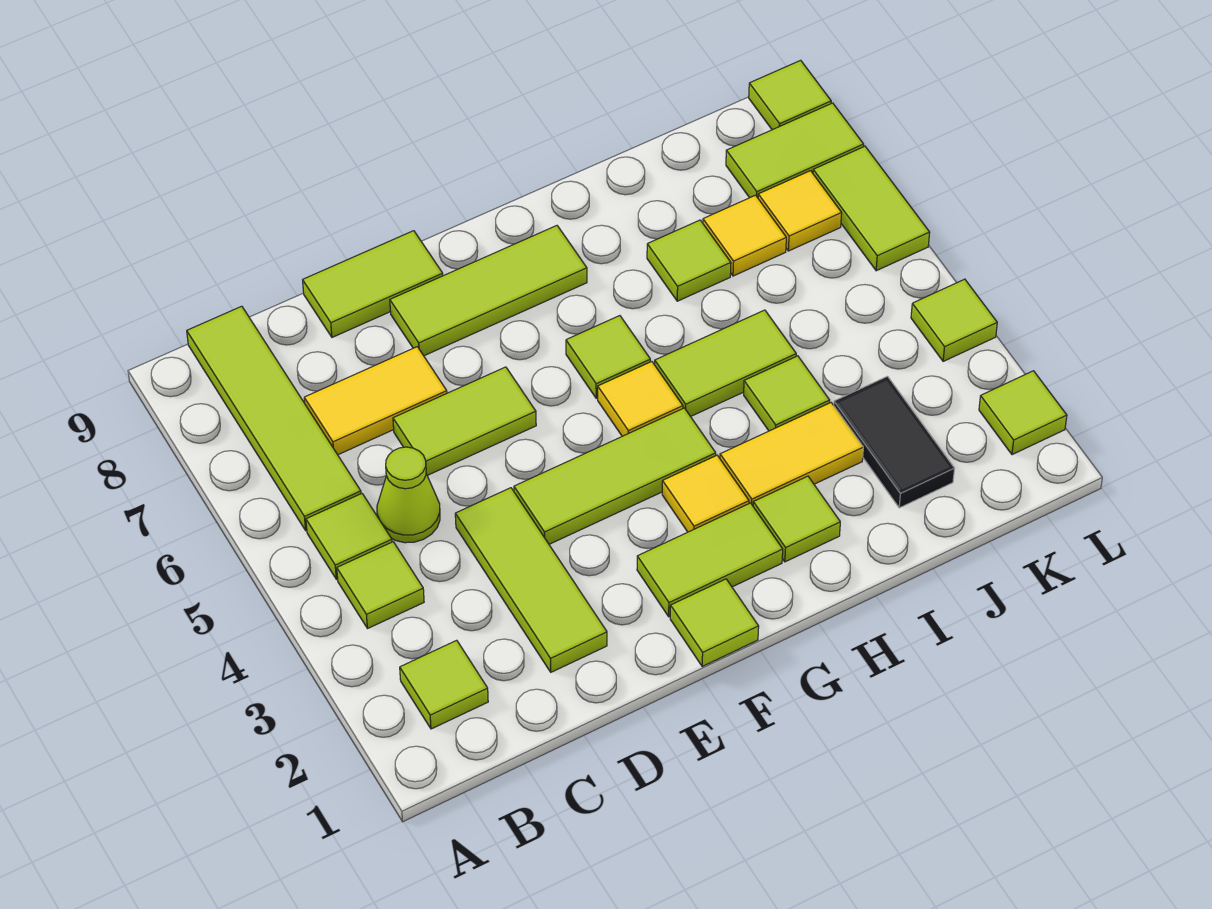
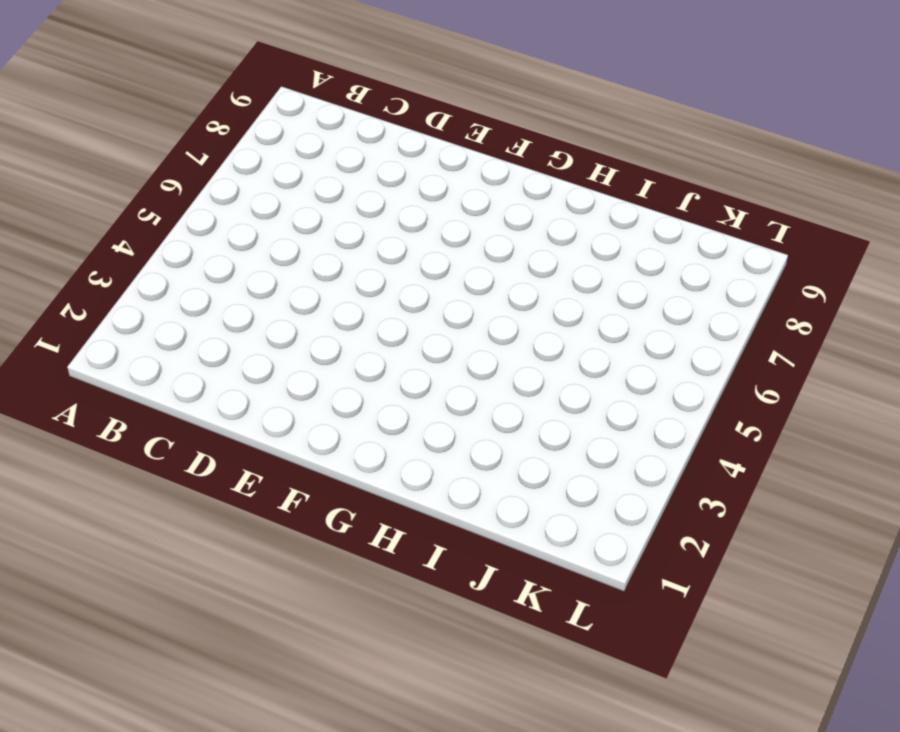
none -> lime tile B2 level 1
none -> lime tile B4 level 1
none -> lime tile B5 level 1

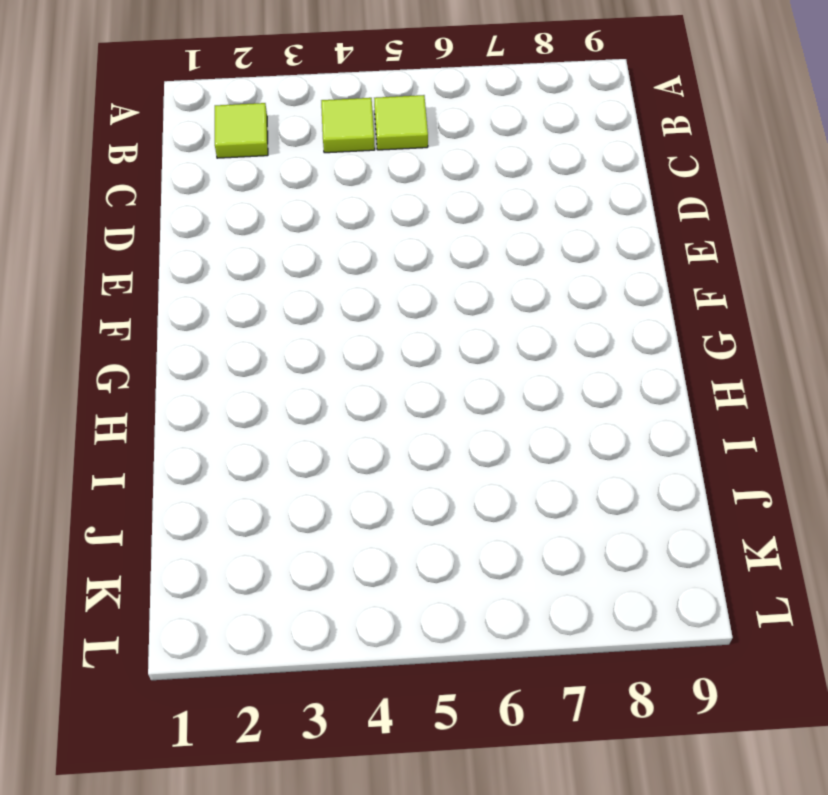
none -> lime tile B6:B9 level 1
none -> lime cone C5 level 1
none -> yellow tile C7:D7 level 1

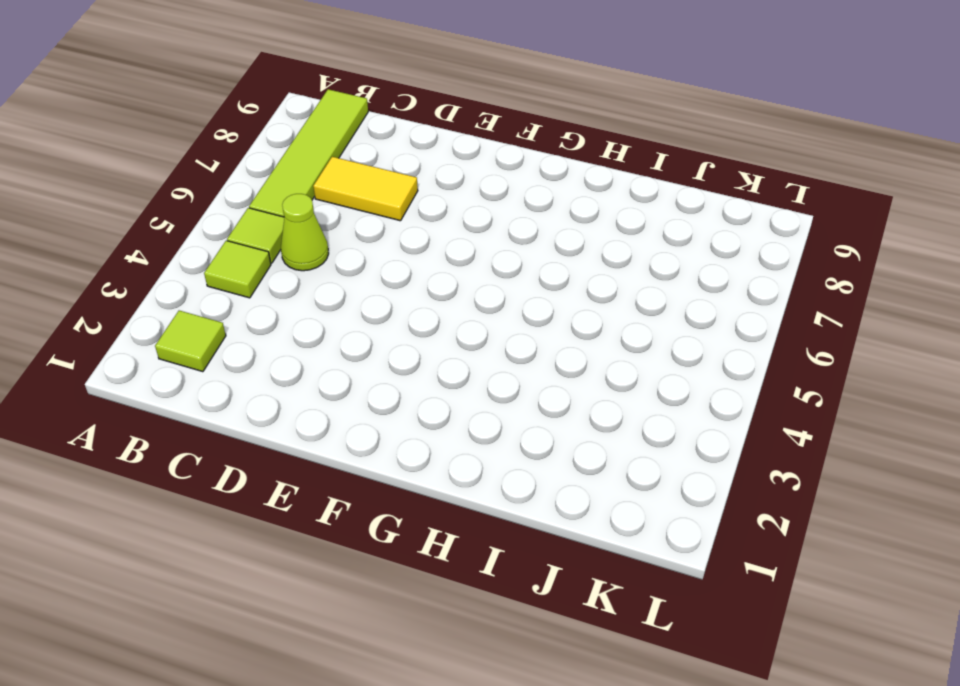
none -> lime tile D2:D4 level 1
none -> lime tile D6:E6 level 1
none -> lime tile D9:E9 level 1

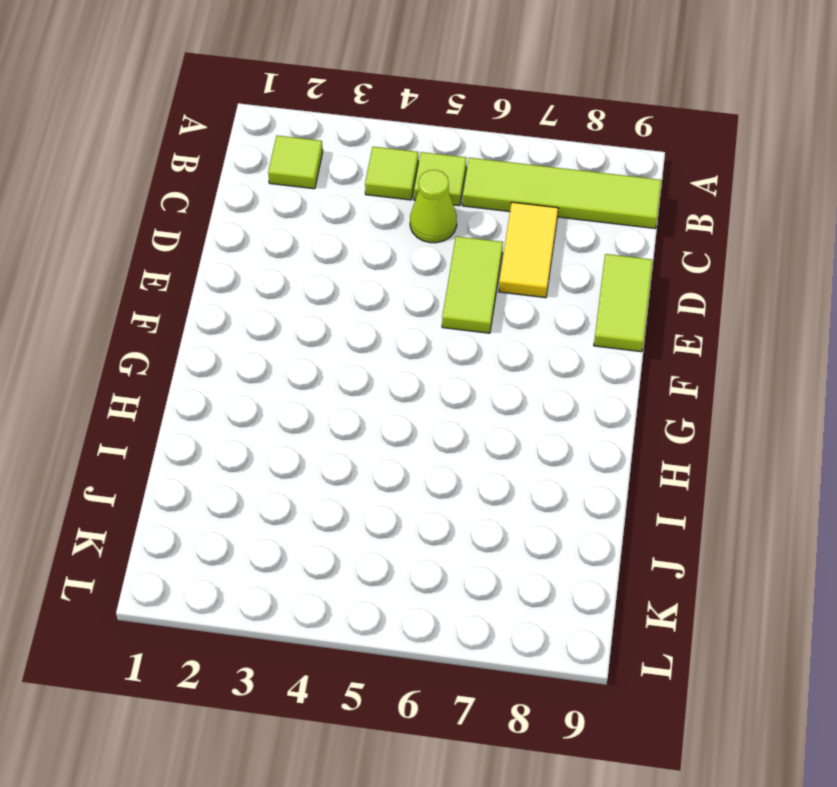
none -> lime tile D2:D4 level 1
none -> lime tile E4:G4 level 1
none -> lime tile E8:G8 level 1

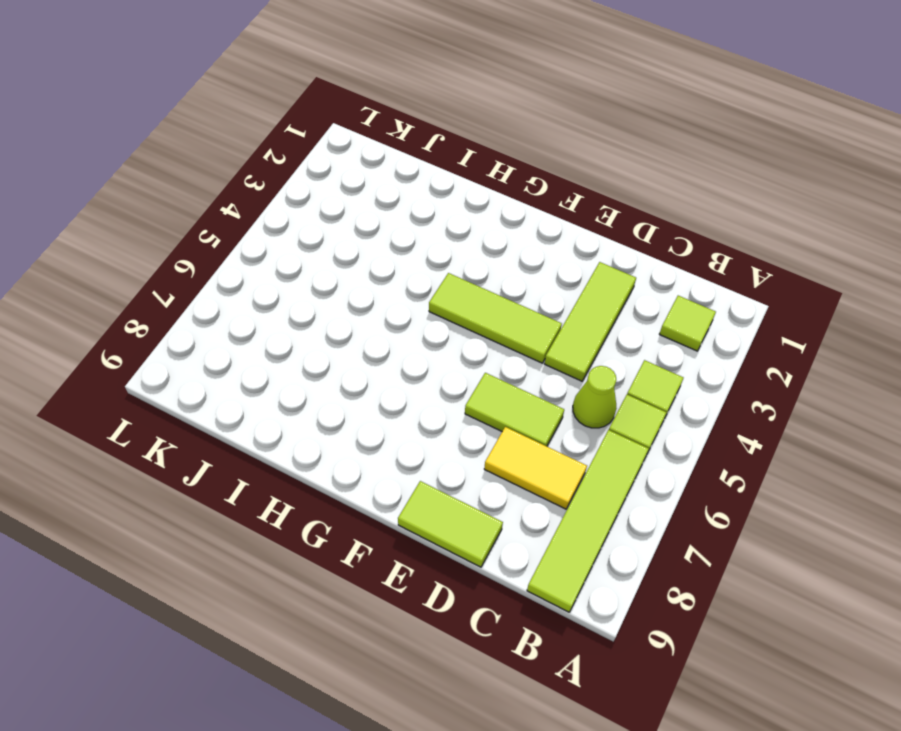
none -> lime tile E8:G8 level 1
none -> lime tile F1 level 1
none -> lime tile F2:G2 level 1

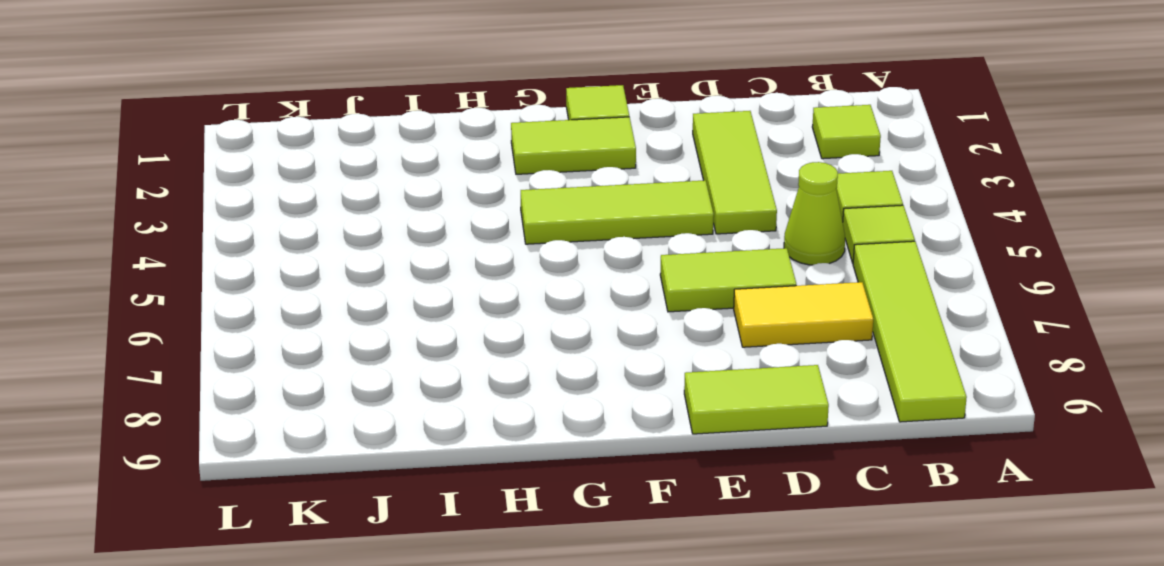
none -> lime tile E8:G8 level 1
none -> yellow tile G3 level 1
none -> yellow tile G5 level 1

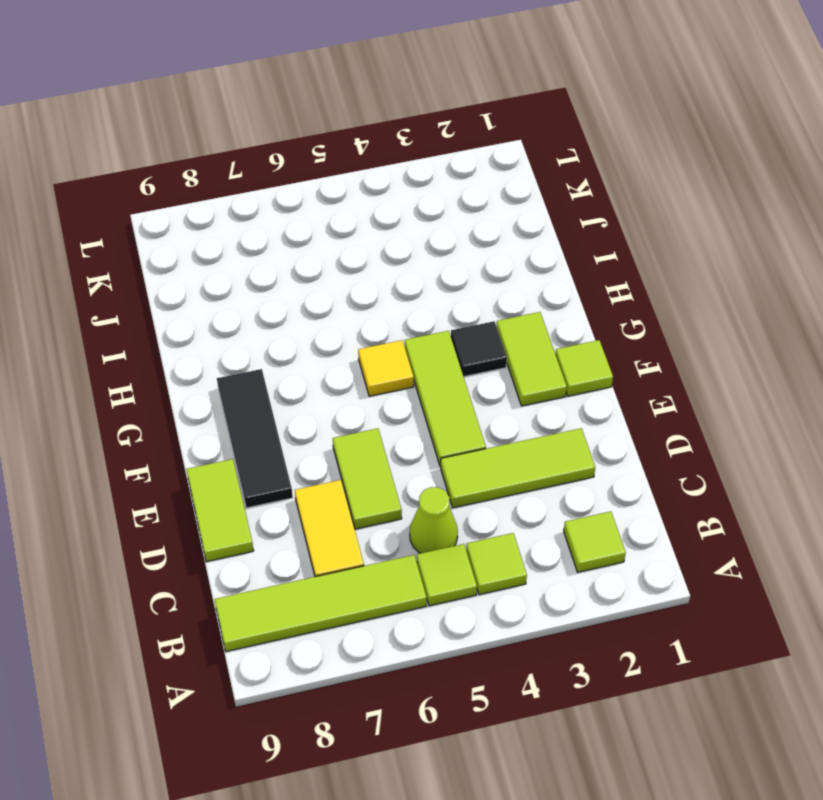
black tile E8:G8 level 1 -> lime tile E8:G8 level 1
black tile G3 level 1 -> yellow tile G3 level 1
none -> lime tile G6 level 1
none -> lime tile H2 level 1
none -> yellow tile H3:I3 level 1

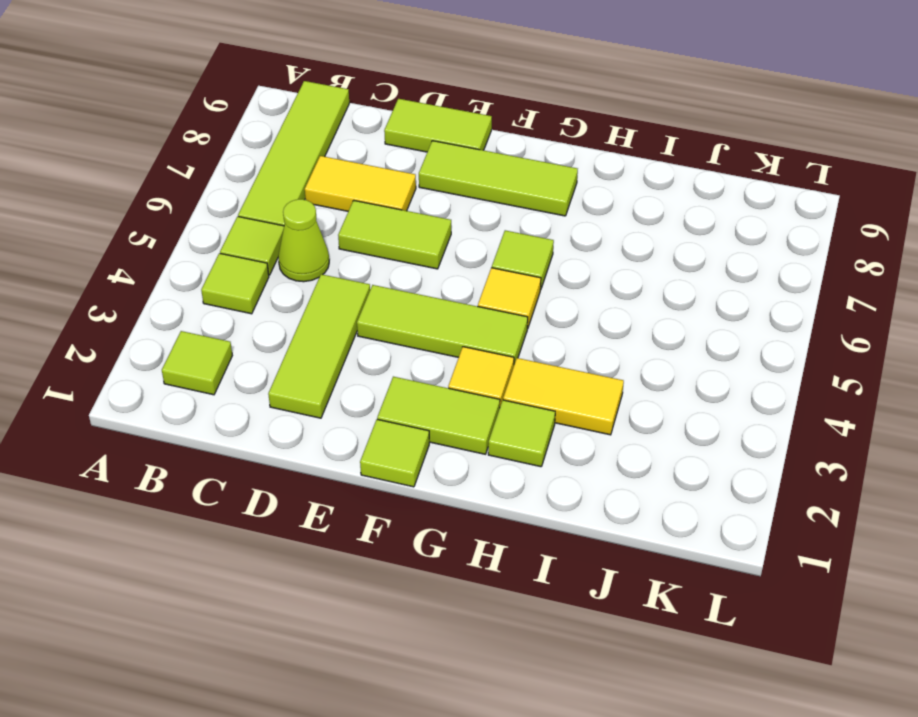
none -> lime tile H5:I5 level 1
none -> lime tile I4 level 1
none -> lime tile I7 level 1

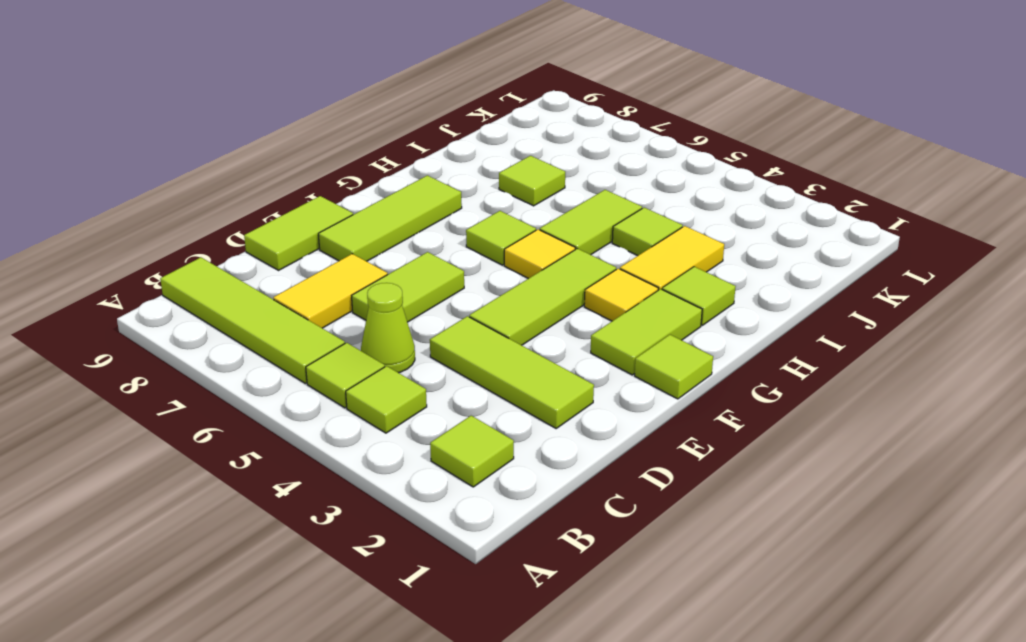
none -> black tile J2:J3 level 1
none -> yellow tile J7 level 1
none -> yellow tile K7 level 1

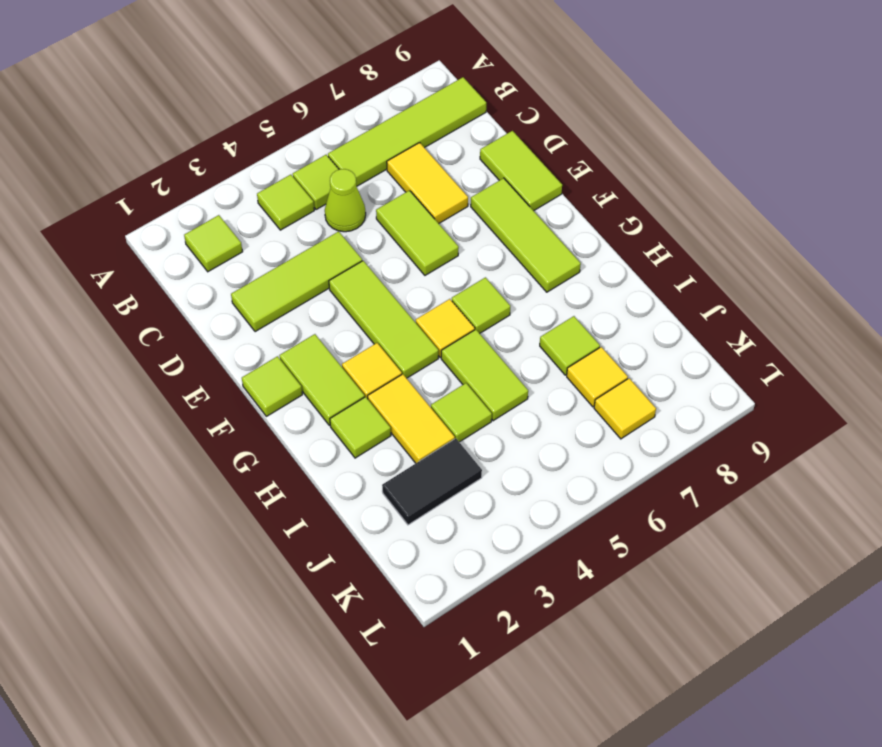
none -> lime tile K8:L8 level 1
none -> lime tile L2 level 1
none -> lime tile L4 level 1

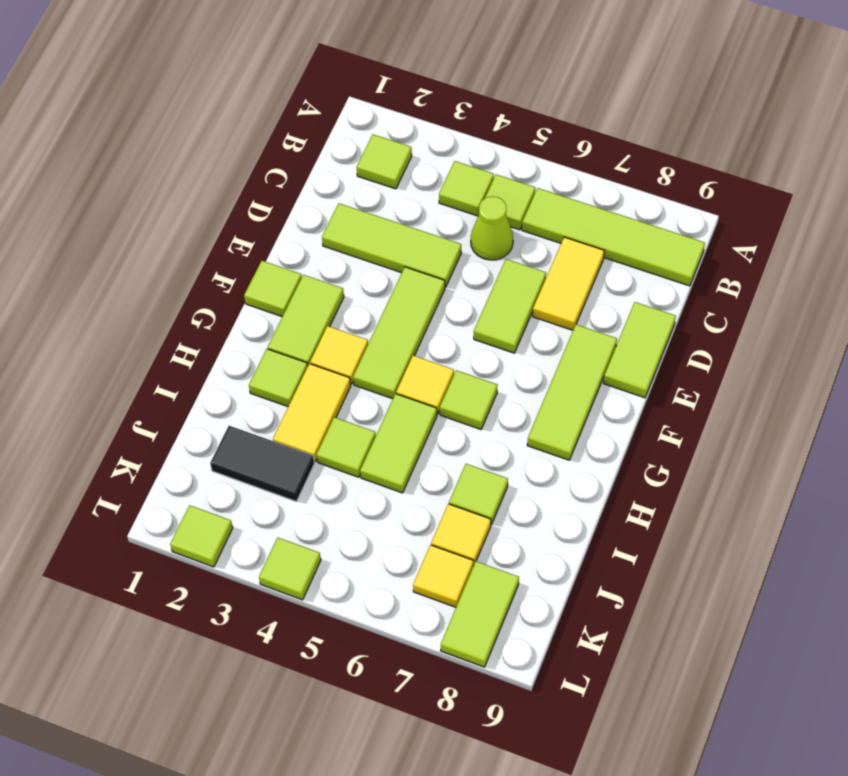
none -> lime tile L6:L7 level 1
none -> lime tile L9 level 1

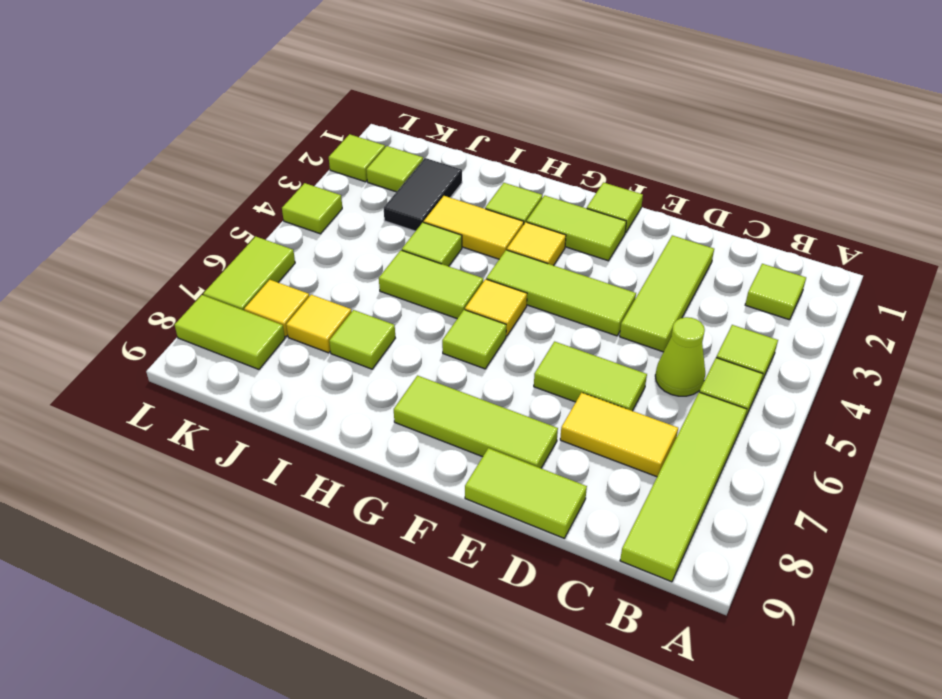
lime tile K2 level 1 -> lime tile L9 level 1

